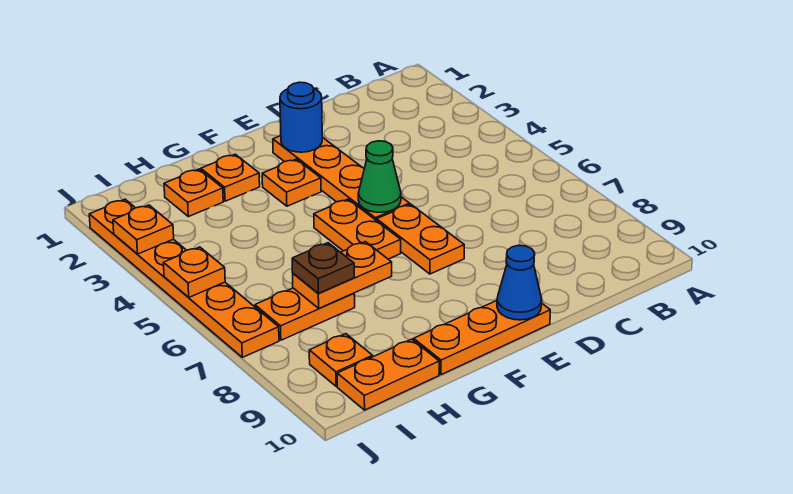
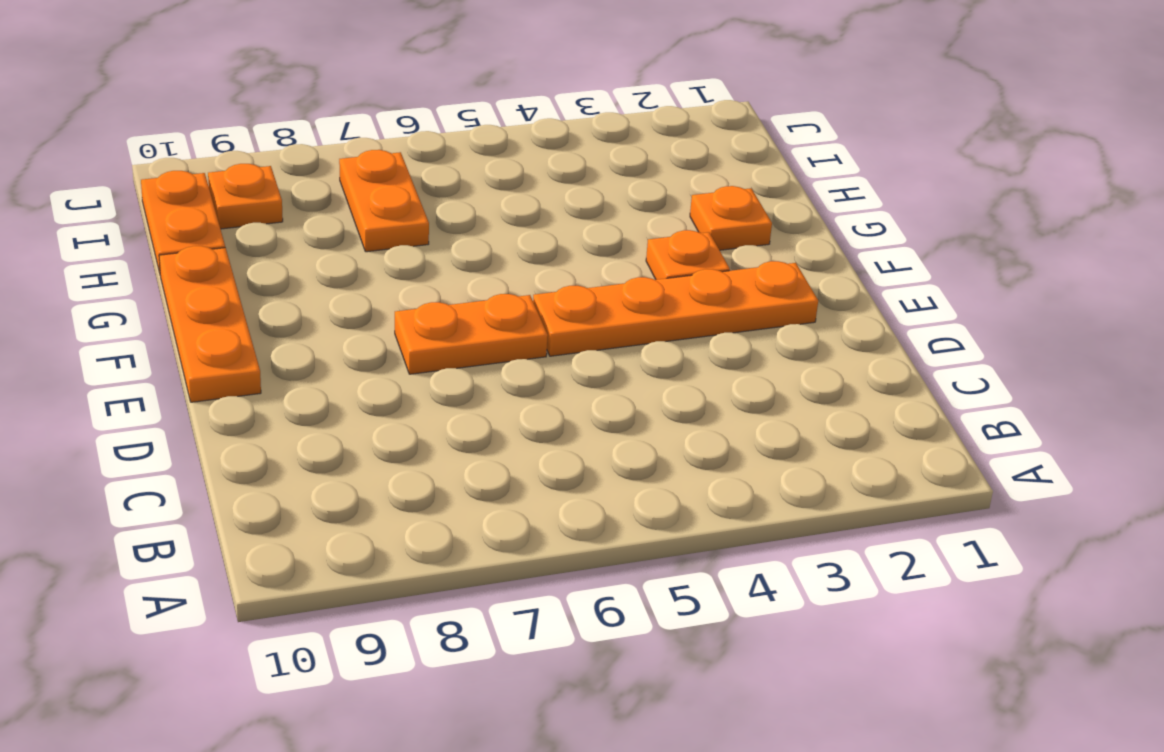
none -> orange plate F5:F6 level 1
none -> orange plate H2 level 1
none -> orange plate J2:J7 level 1

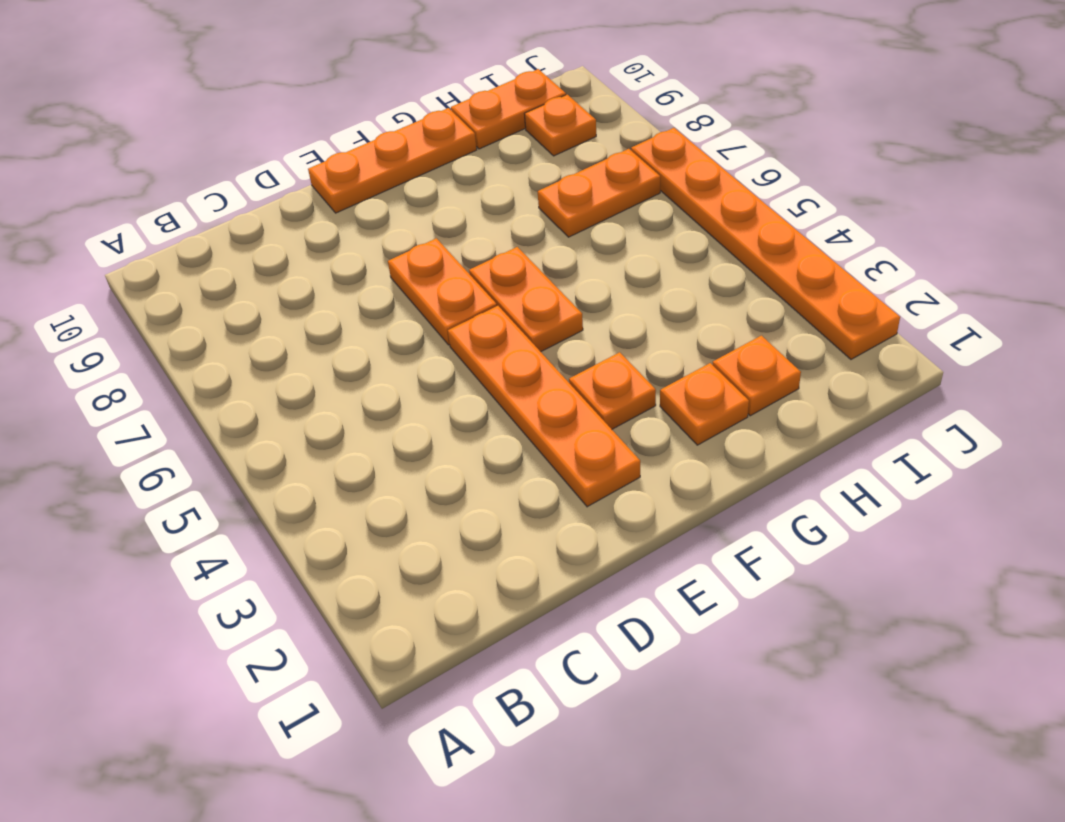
none -> blue round brick E2 level 2
none -> green cone E5 level 2
none -> blue cone E10 level 2

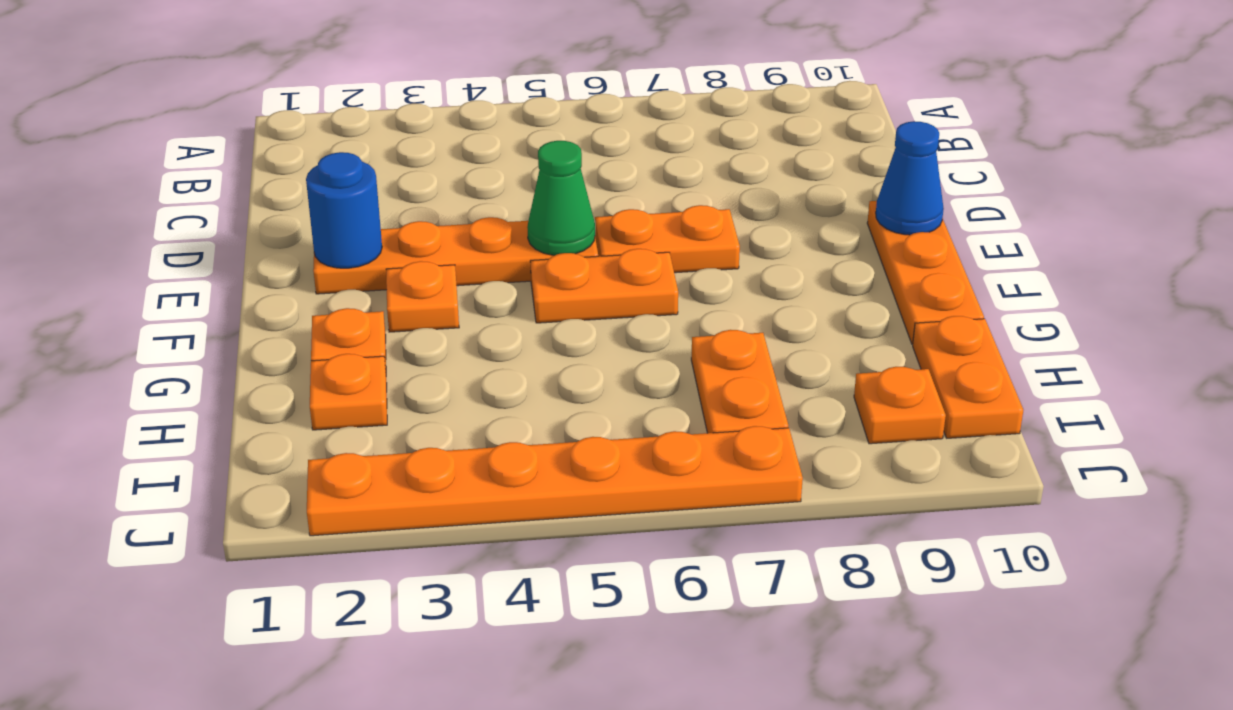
none -> orange plate G7:H7 level 2
none -> orange plate J3 level 2
none -> orange plate J5 level 2

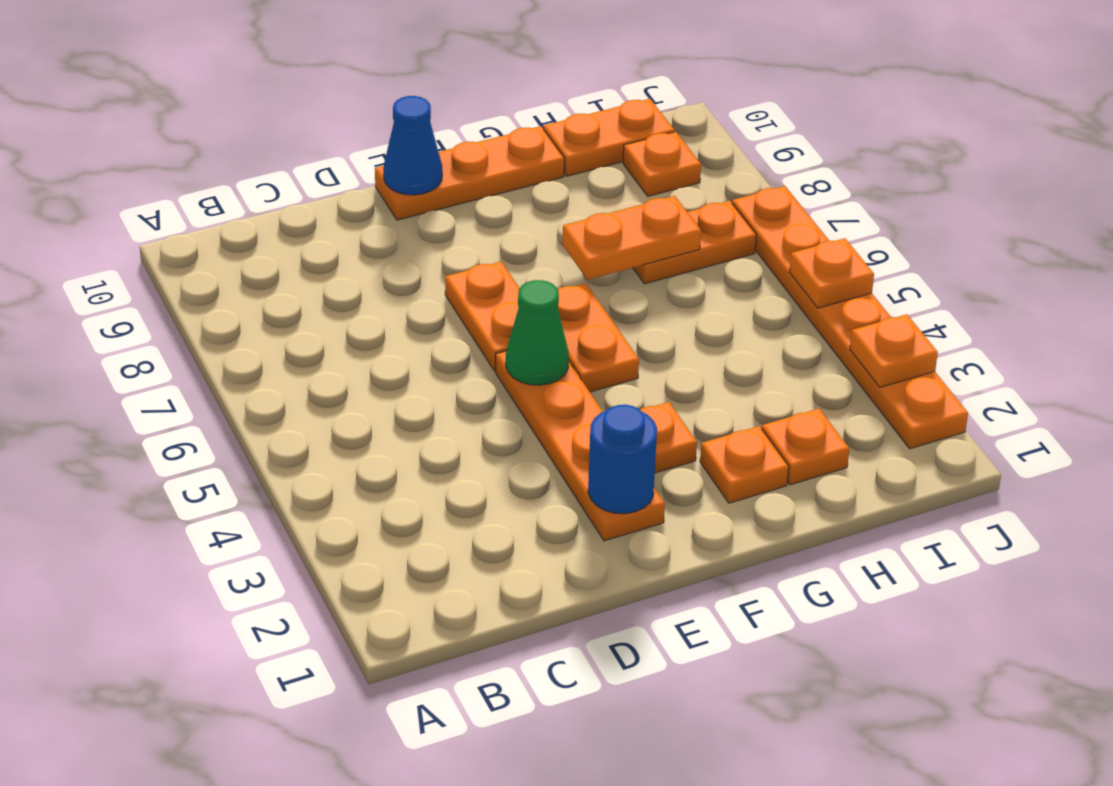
none -> brown plate H7 level 3

